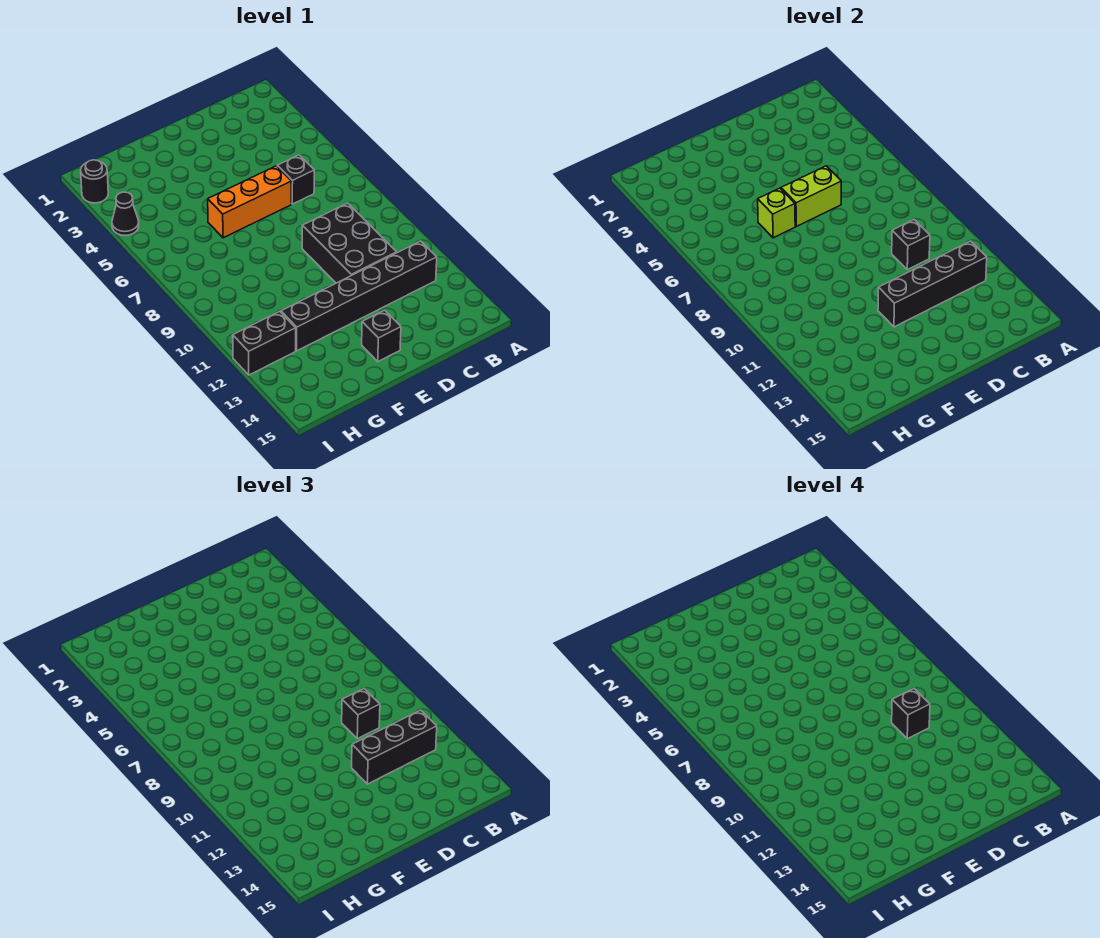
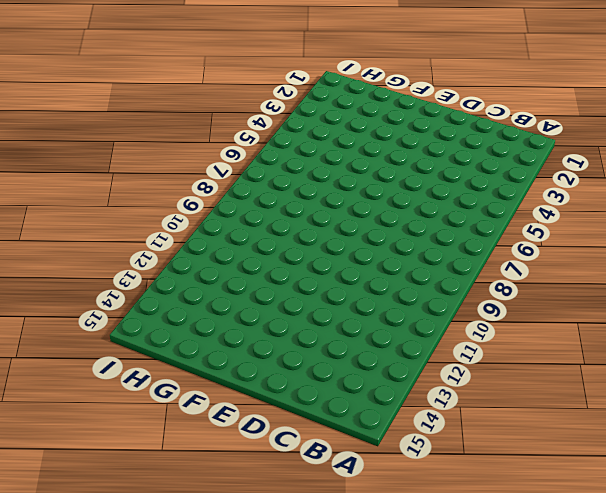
none -> black brick B12:G12 level 1
none -> black brick C6 level 1
none -> black brick C9:D11 level 1

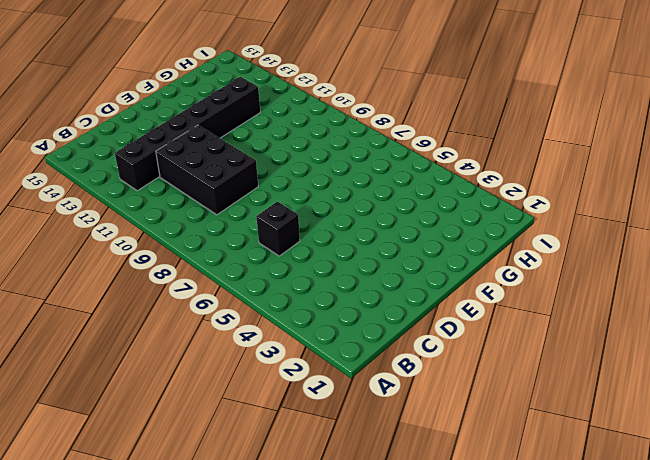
none -> orange brick D6:F6 level 1
none -> black brick E14 level 1
none -> black brick H12:I12 level 1

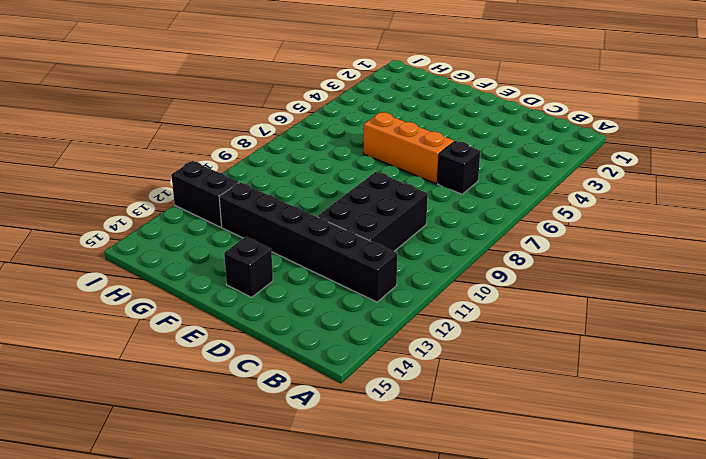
none -> black round brick I2 level 1
none -> black cone I4 level 1
none -> black brick B12:E12 level 2

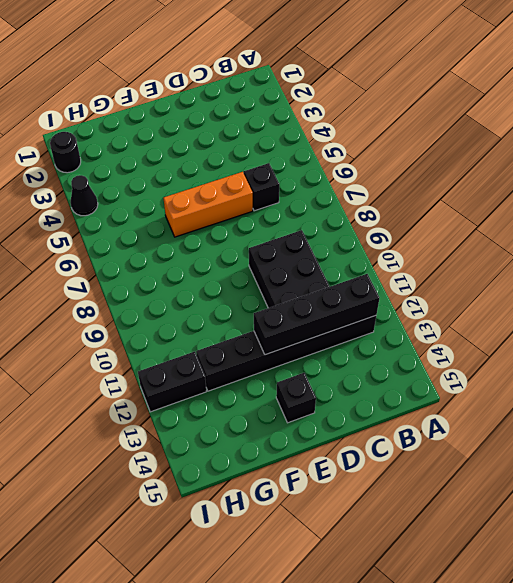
none -> black brick C10 level 2
none -> lime brick D6:E6 level 2
none -> lime brick F6 level 2

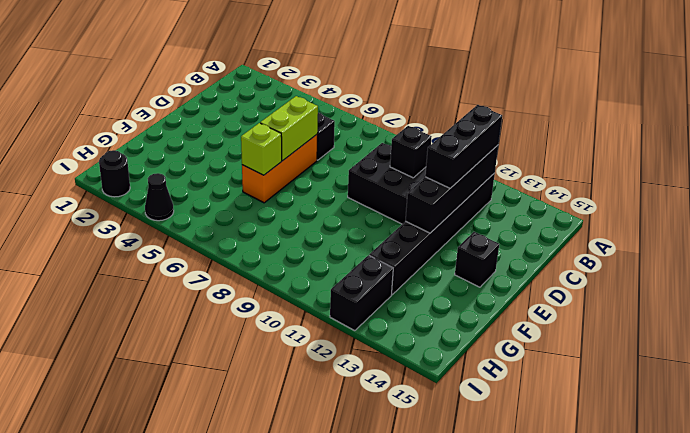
none -> black brick C10 level 3
none -> black brick C10 level 4

